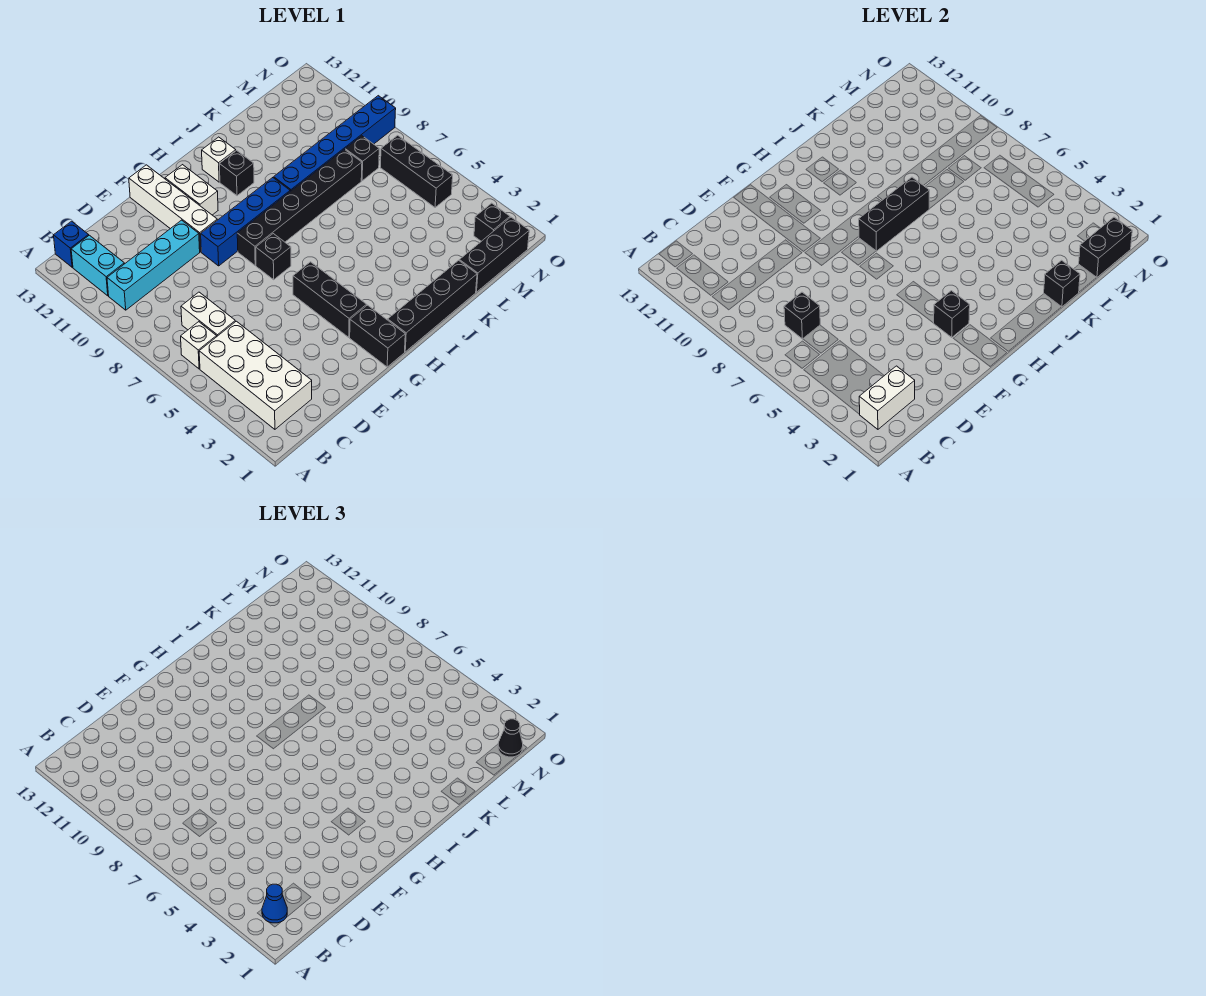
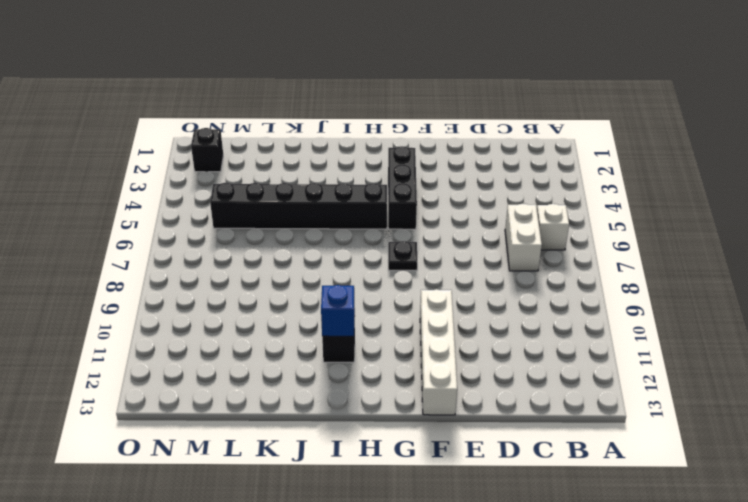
black plate G7 level 1 -> black brick G7 level 1
black brick H5:M5 level 1 -> black brick G8:L8 level 1
blue brick I11 level 2 -> blue brick B13 level 1
none -> white brick B2:C5 level 1
none -> cyan brick B10:E10 level 1
none -> cyan brick B11:B12 level 1

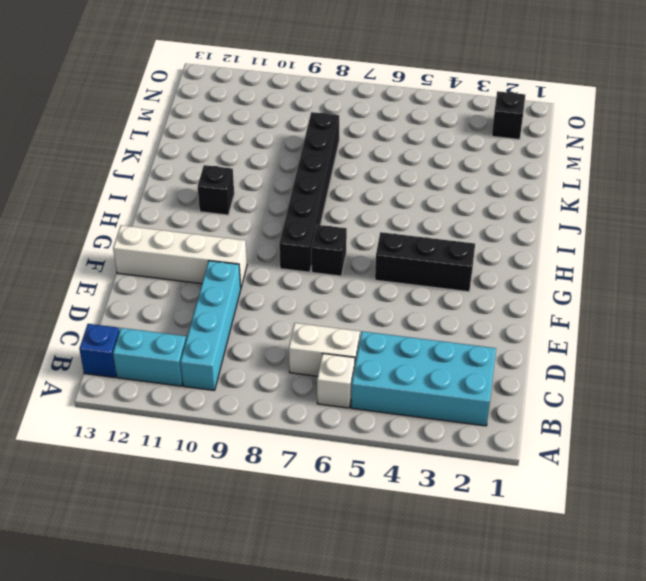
cyan brick B2:C5 level 1 -> white brick B2:C5 level 1
none -> blue brick F9:I9 level 1
none -> black brick G1:G2 level 1
none -> white brick G11:G12 level 1

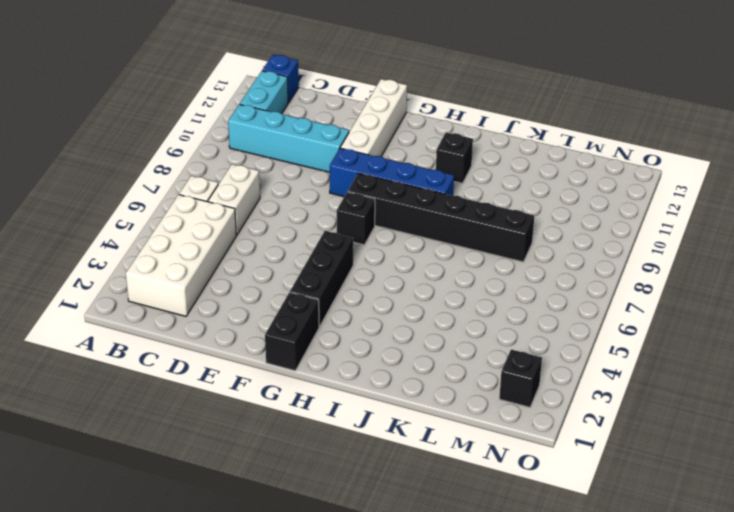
none -> white brick G11:G12 level 1
none -> black brick H1:K1 level 1
none -> white brick I12 level 1

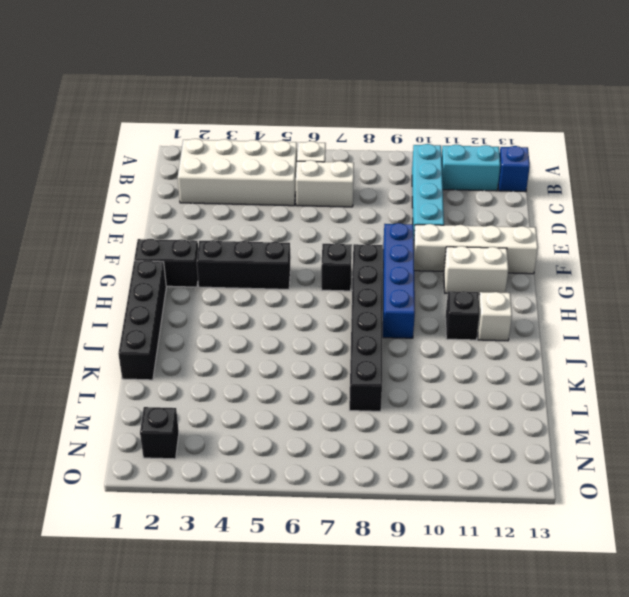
none -> blue brick J9:O9 level 1
none -> black brick L1:N1 level 1
none -> black brick M8 level 1

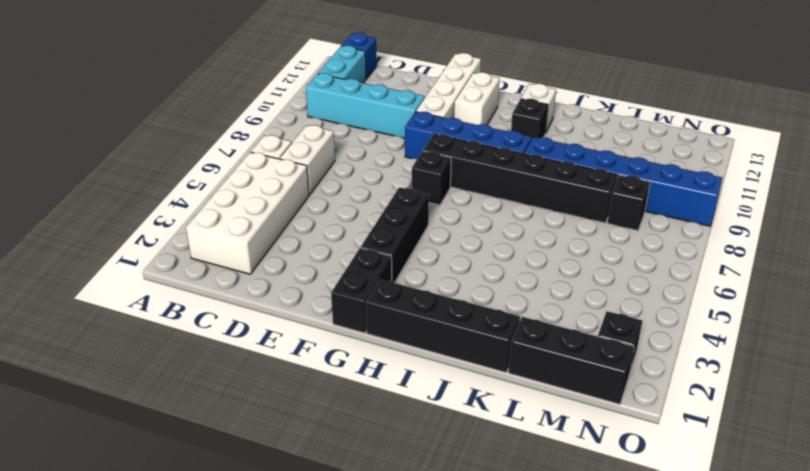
none -> black brick N5:N7 level 1
none -> white brick B2:C2 level 2
none -> black brick C7 level 2

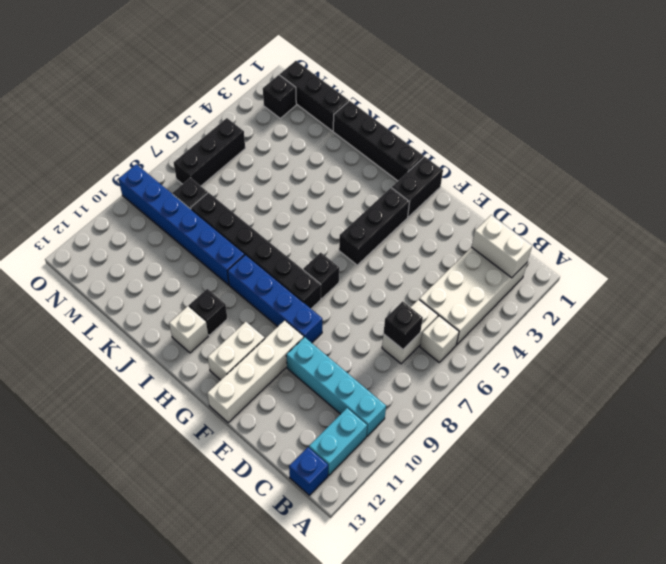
none -> black brick G3 level 2
none -> black brick H8:J8 level 2
none -> black brick K1 level 2

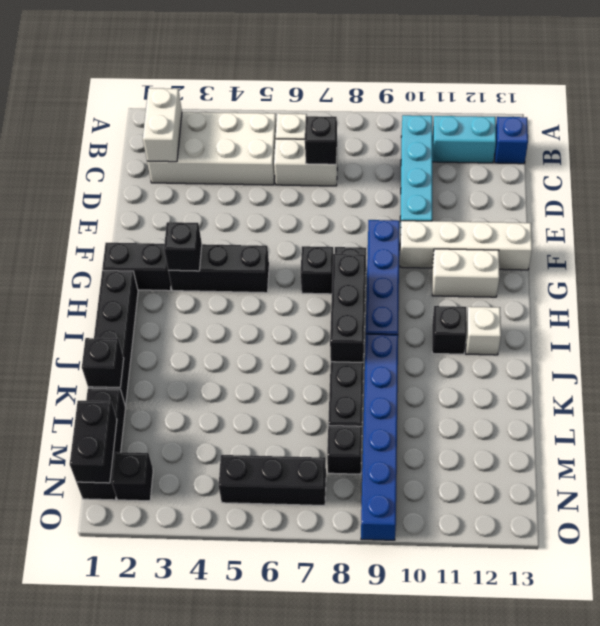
none -> blue cone B2 level 3
none -> black cone N1 level 3

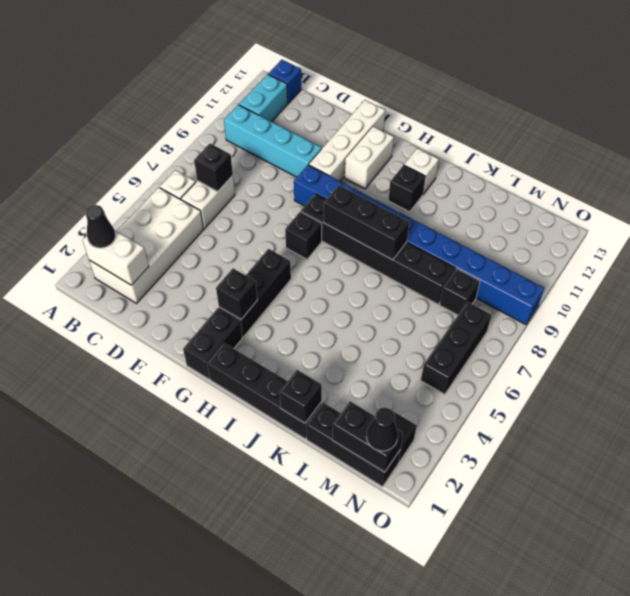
black cone B2 level 3 -> blue cone B2 level 3

